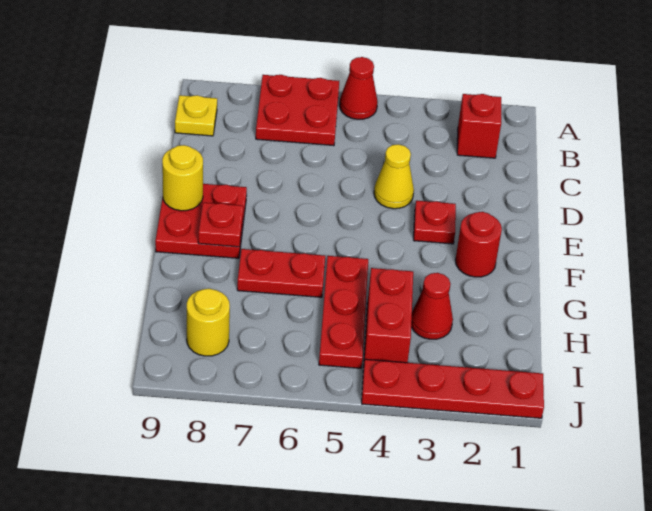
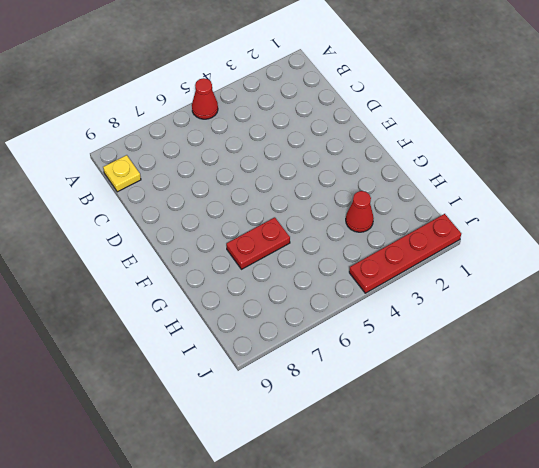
none -> red plate A6:B7 level 1
none -> red brick B2 level 1
none -> yellow cone D4 level 1

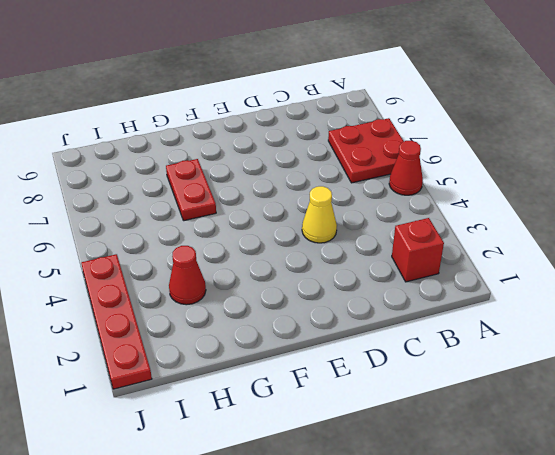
none -> yellow plate B9 level 1
none -> red plate E3 level 1
none -> red plate E8:F9 level 1

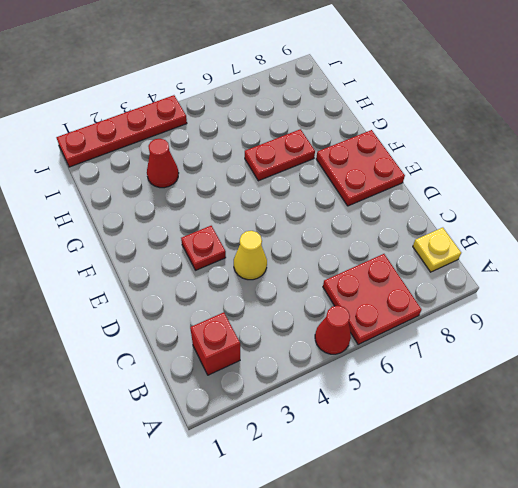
none -> red round brick F2 level 1
none -> red plate G5:I5 level 1
none -> red brick H4:I4 level 1

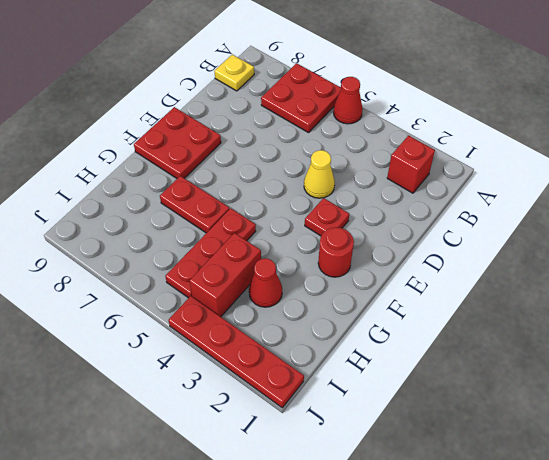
none -> yellow round brick I8 level 1
none -> yellow round brick E9 level 2
none -> red plate F8 level 2

